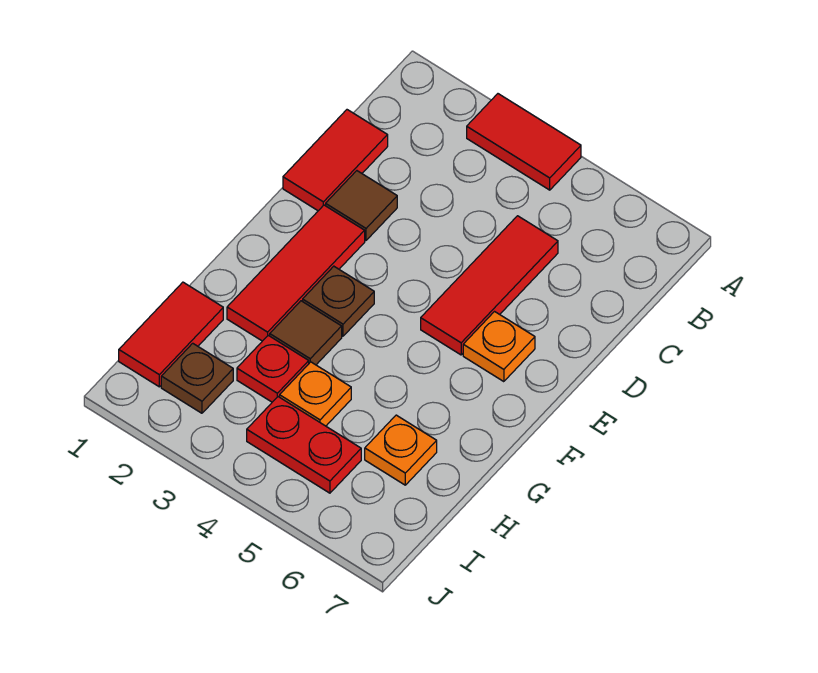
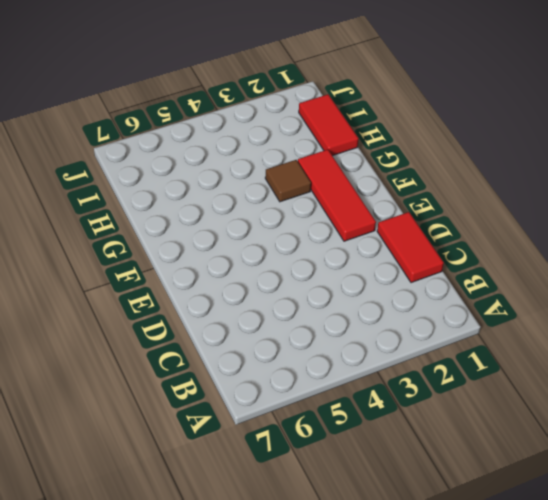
none -> red tile A3:A4 level 1
none -> red tile C5:E5 level 1
none -> brown tile D2 level 1

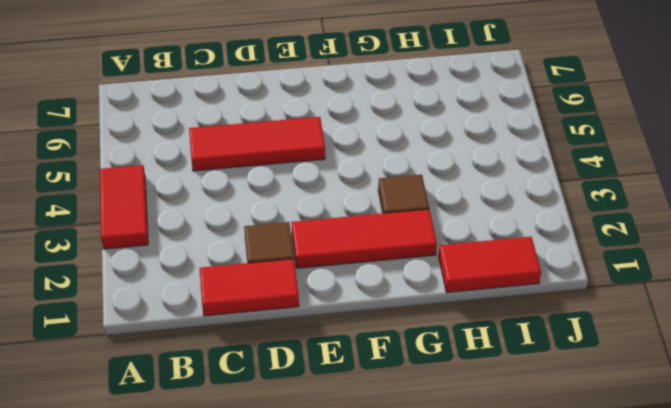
none -> orange plate E6 level 1
none -> brown plate F3 level 1
none -> red plate H3 level 1

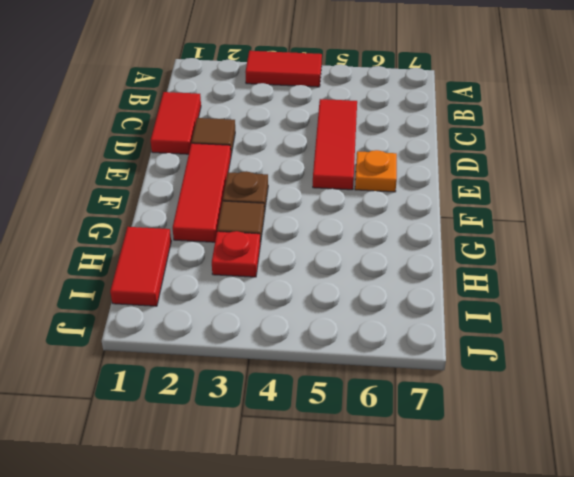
none -> orange plate H4 level 1
none -> orange plate H6 level 1
none -> brown plate I2 level 1

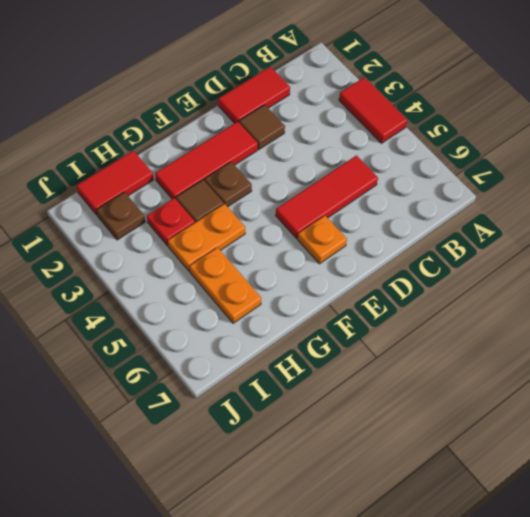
orange plate G4:H4 level 1 -> orange plate H4 level 1
orange plate H5:H6 level 1 -> orange plate H6 level 1
none -> red plate I4:I5 level 1

